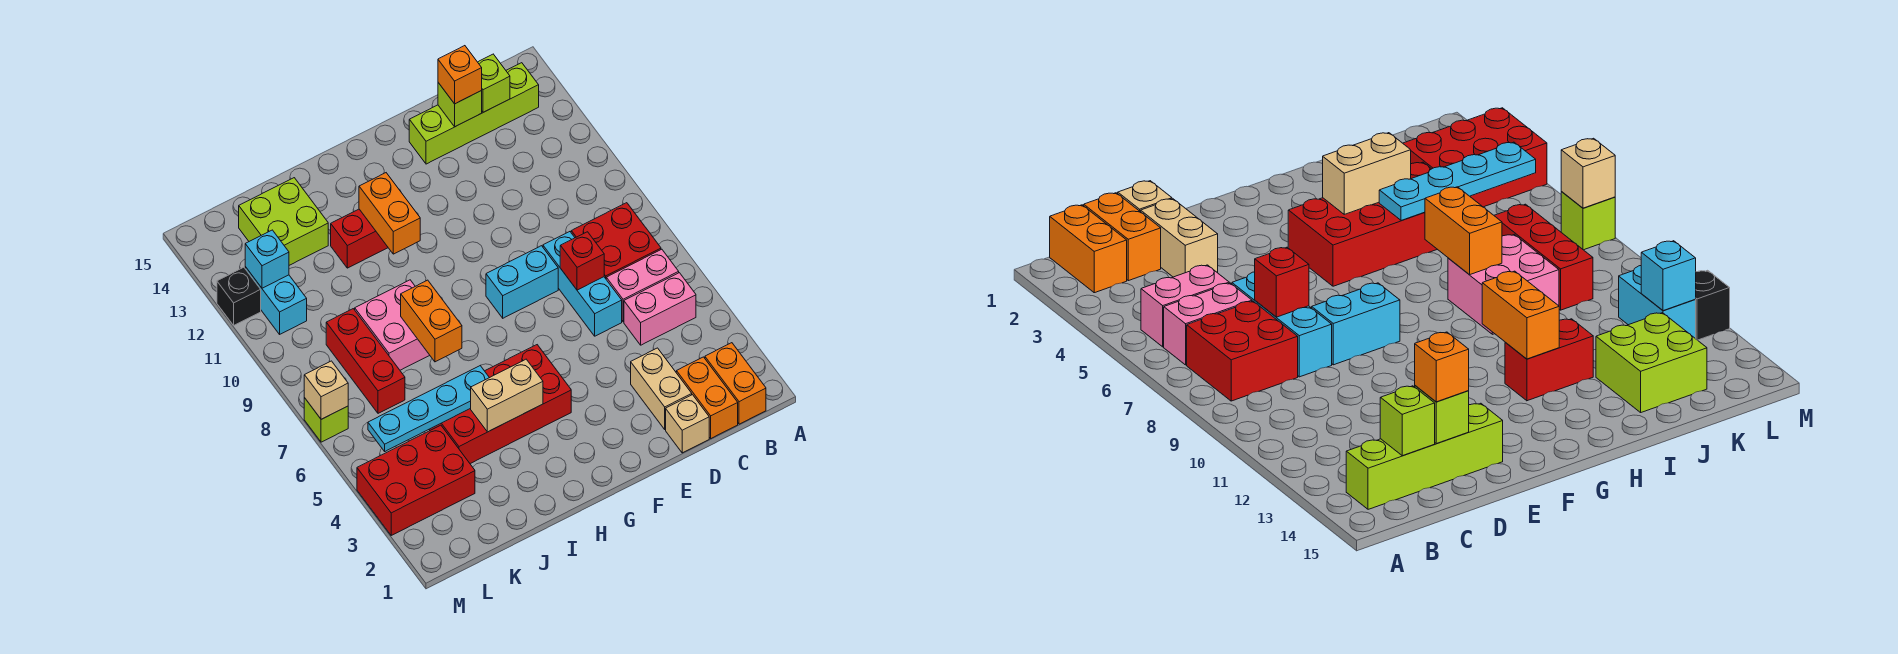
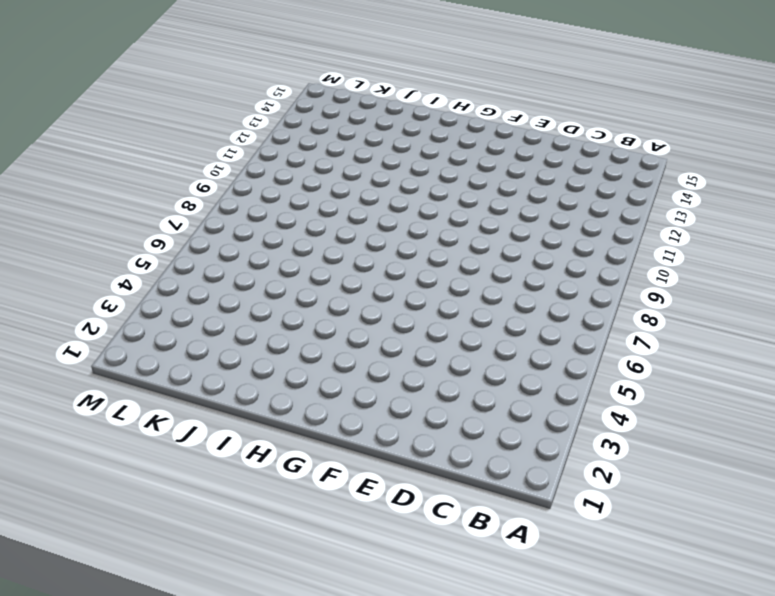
none -> orange brick B1:B2 level 1
none -> pink brick B5:C5 level 1
none -> pink brick B6:C6 level 1

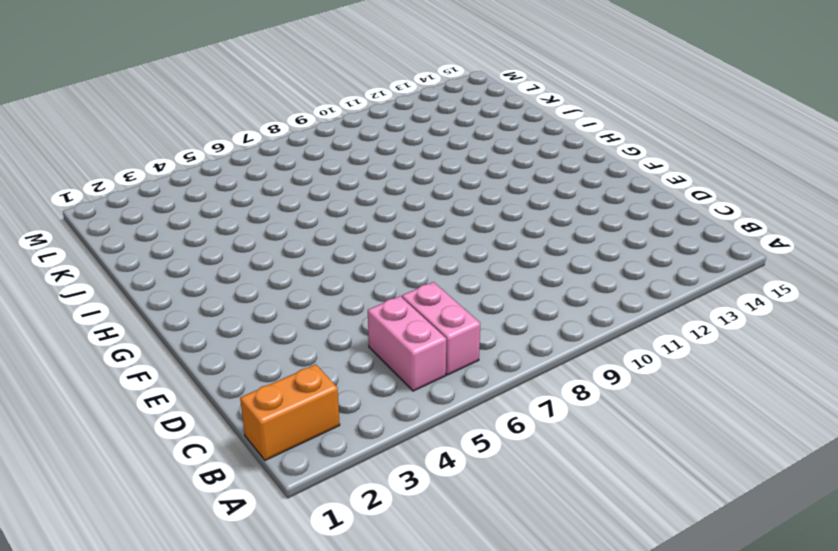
none -> red brick B7:C8 level 1
none -> lime brick B14:E14 level 1
none -> orange brick C1:C2 level 1

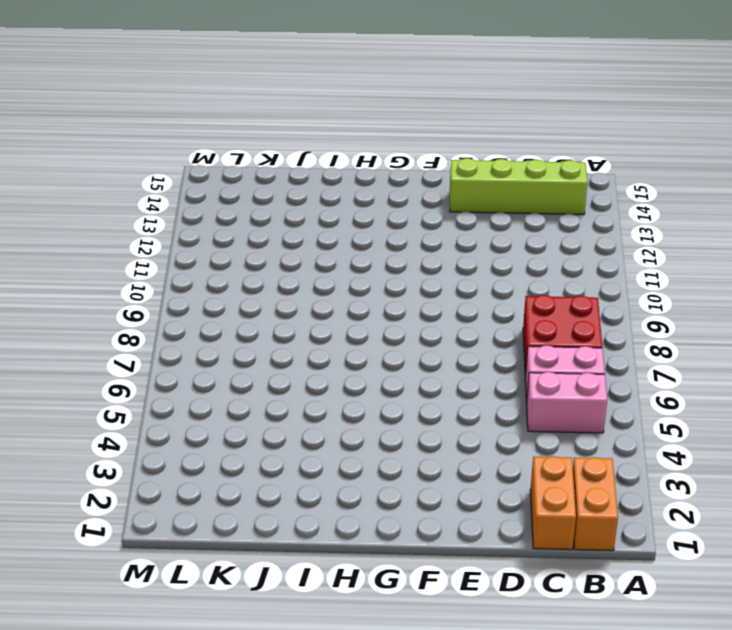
none -> tan brick D1 level 1
none -> tan brick D2:D3 level 1
none -> cyan brick D6:D8 level 1

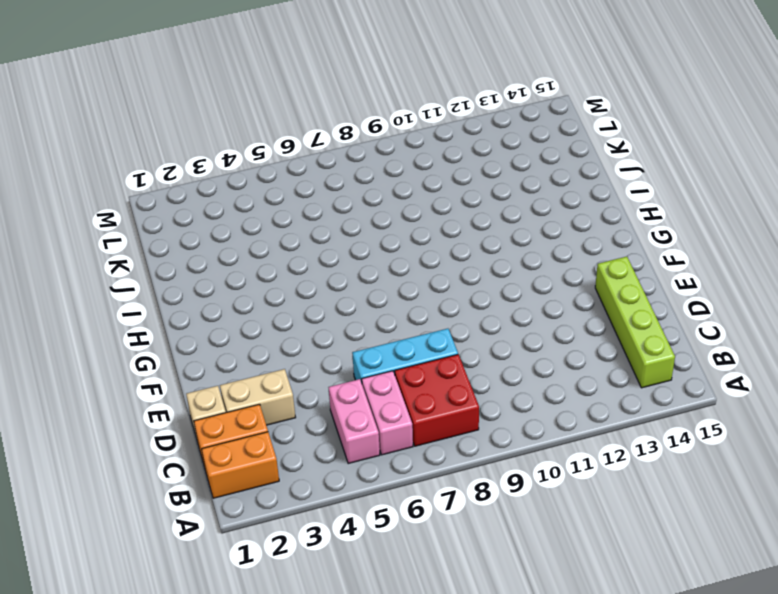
none -> cyan brick E8:F8 level 1
none -> red brick G4:J5 level 1
none -> red brick H12:I12 level 1

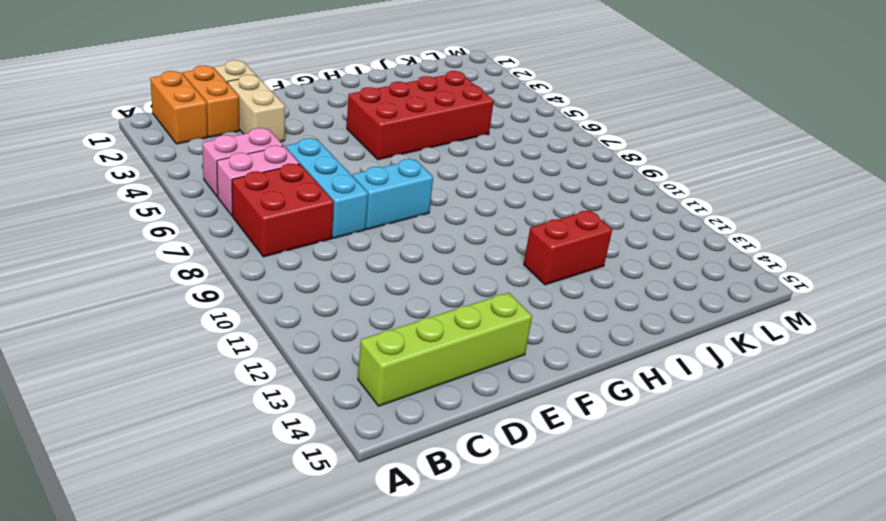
none -> pink brick I8:J9 level 1
none -> lime brick J13:K14 level 1
none -> red brick K3:M4 level 1

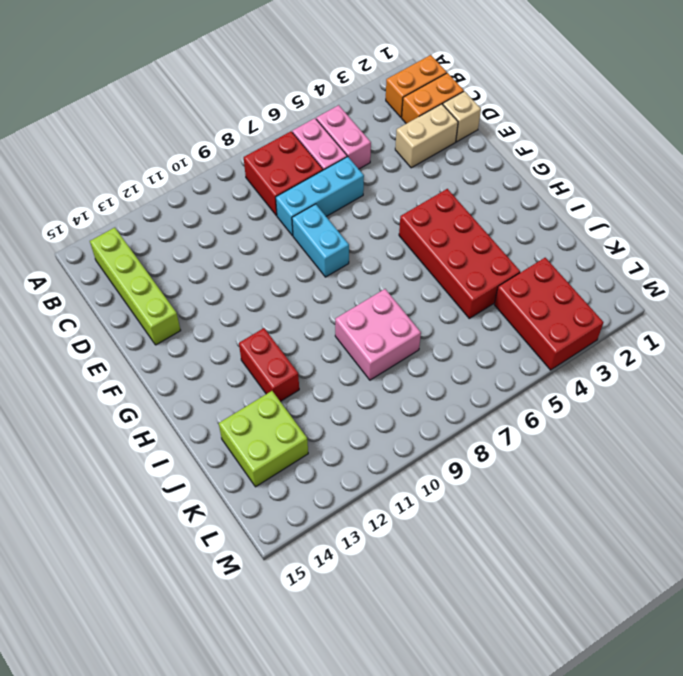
none -> red brick K7:K9 level 1
none -> cyan brick L11:L12 level 1
none -> lime brick M7 level 1

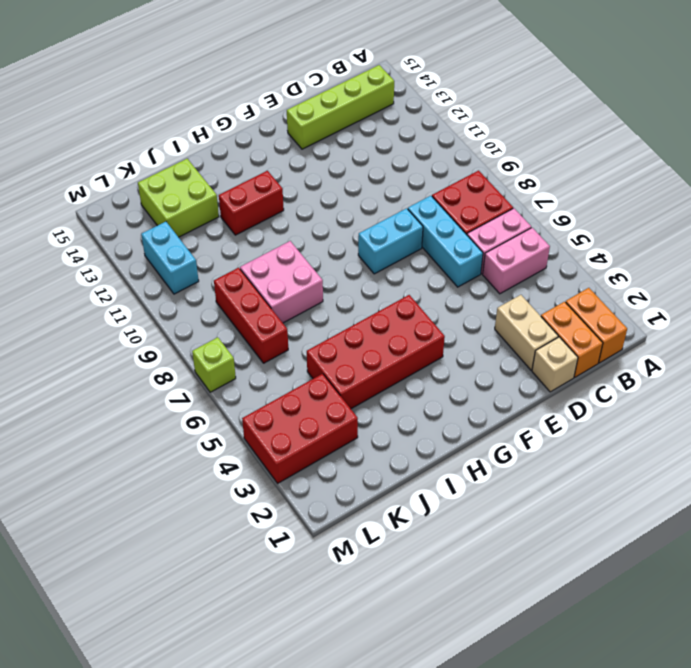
none -> black brick M12 level 1
none -> lime brick C14 level 2
none -> red brick D7 level 2

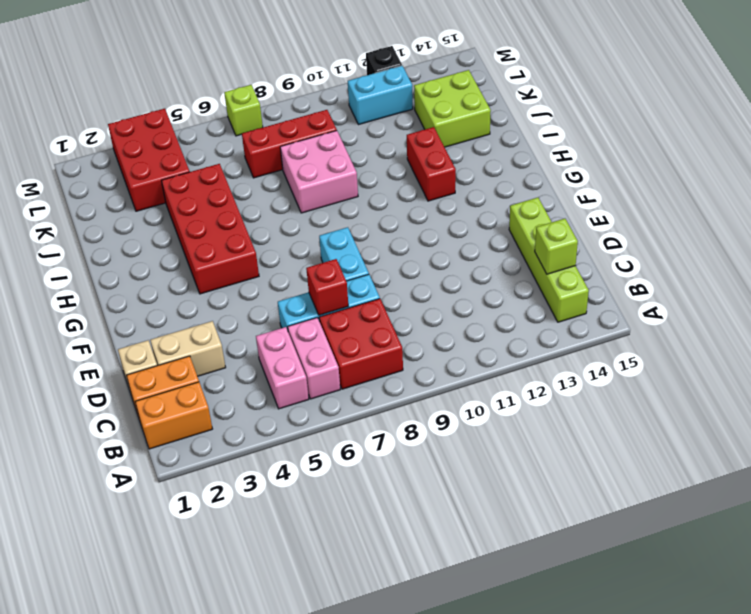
none -> lime brick D14 level 2
none -> tan brick H4:I4 level 2
none -> orange brick H11:H12 level 2

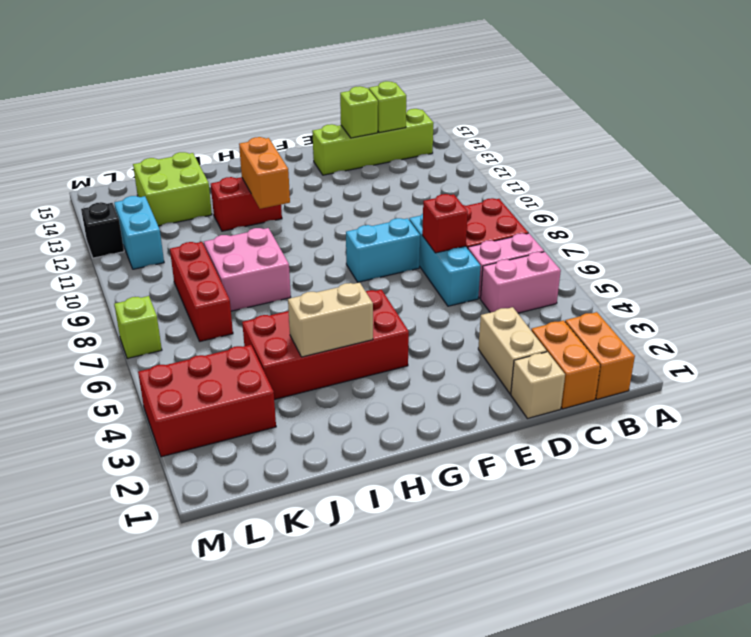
none -> cyan plate I5:L5 level 2
none -> orange brick I7:I8 level 2
none -> cyan brick L12 level 2

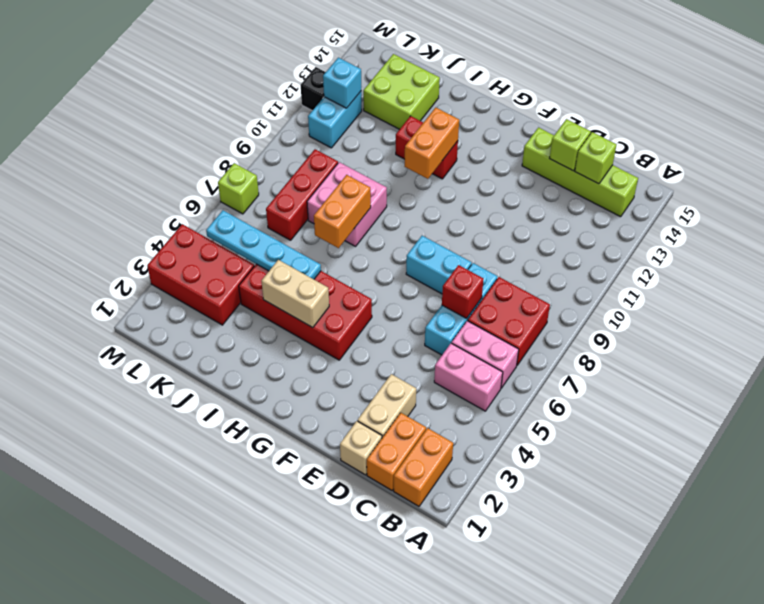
none -> tan brick M7 level 2
none -> orange brick D14 level 3

